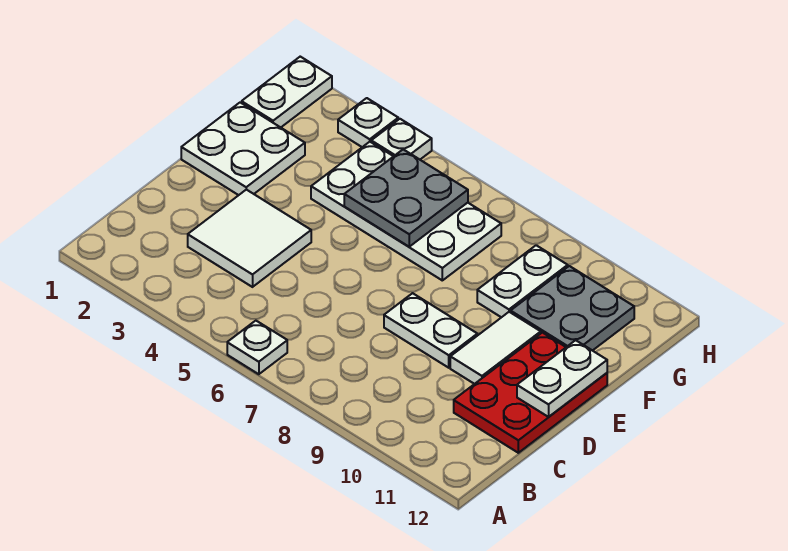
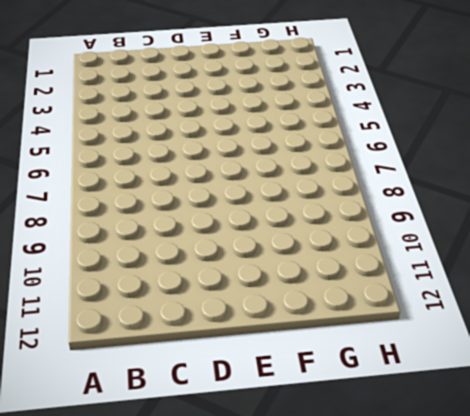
none -> white plate A6 level 1
none -> white tile C3:D4 level 1
none -> red plate C11:E12 level 1

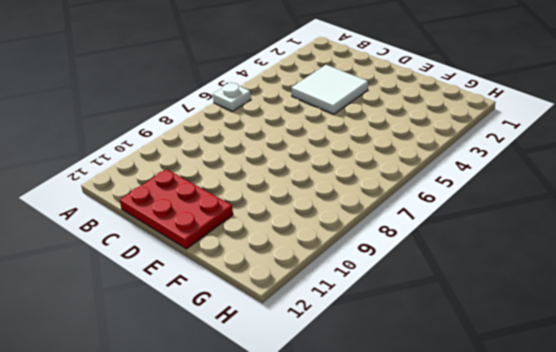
none -> white plate D8:D9 level 1
none -> white tile D10:E10 level 1
none -> white plate E1:F2 level 1

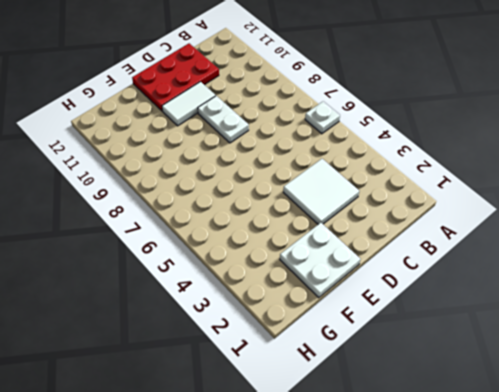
none -> white plate F4:G7 level 1
none -> white plate F9:G9 level 1
none -> grey plate F10:G11 level 1

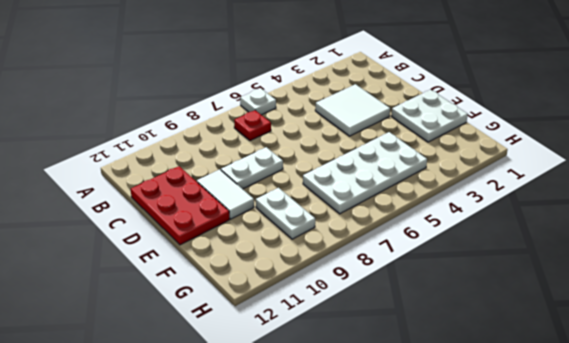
red plate B7 level 1 -> none
none -> grey plate F10:G11 level 1
none -> white plate G1:H1 level 1
none -> white plate H3 level 1

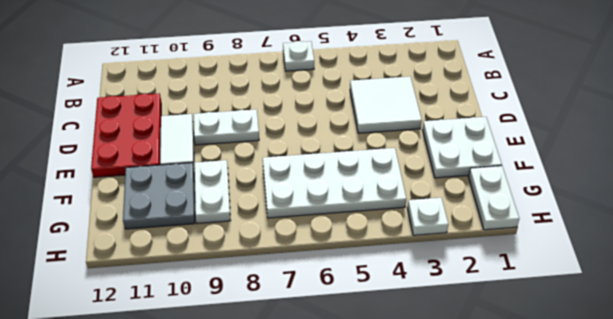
none -> white plate H4 level 1
none -> white plate D12:E12 level 2
none -> grey plate F5:G6 level 2

